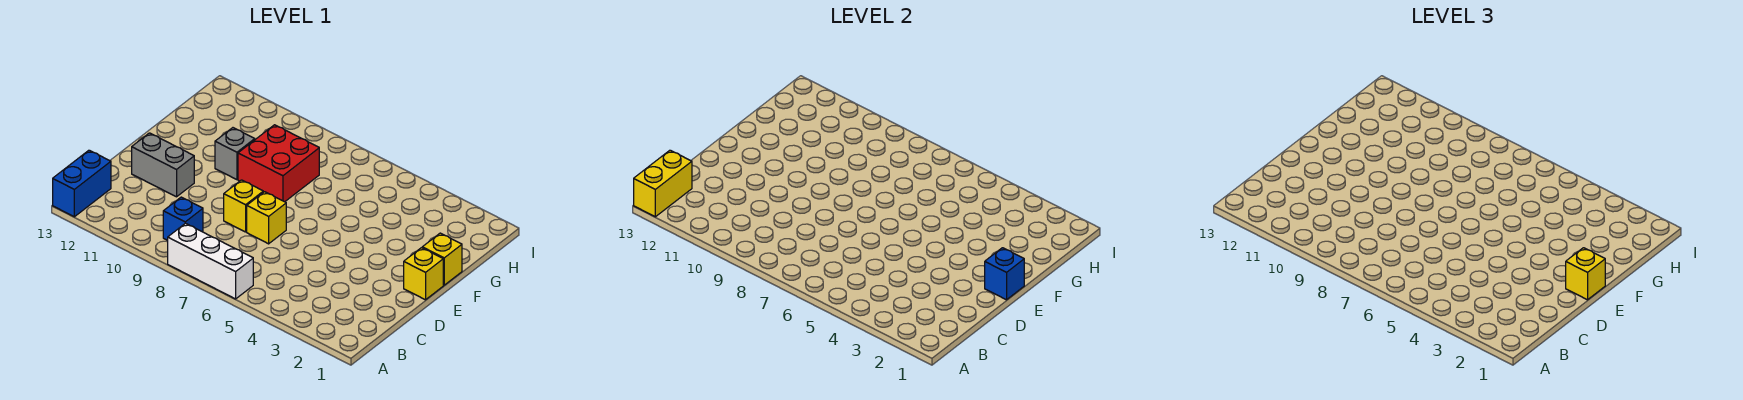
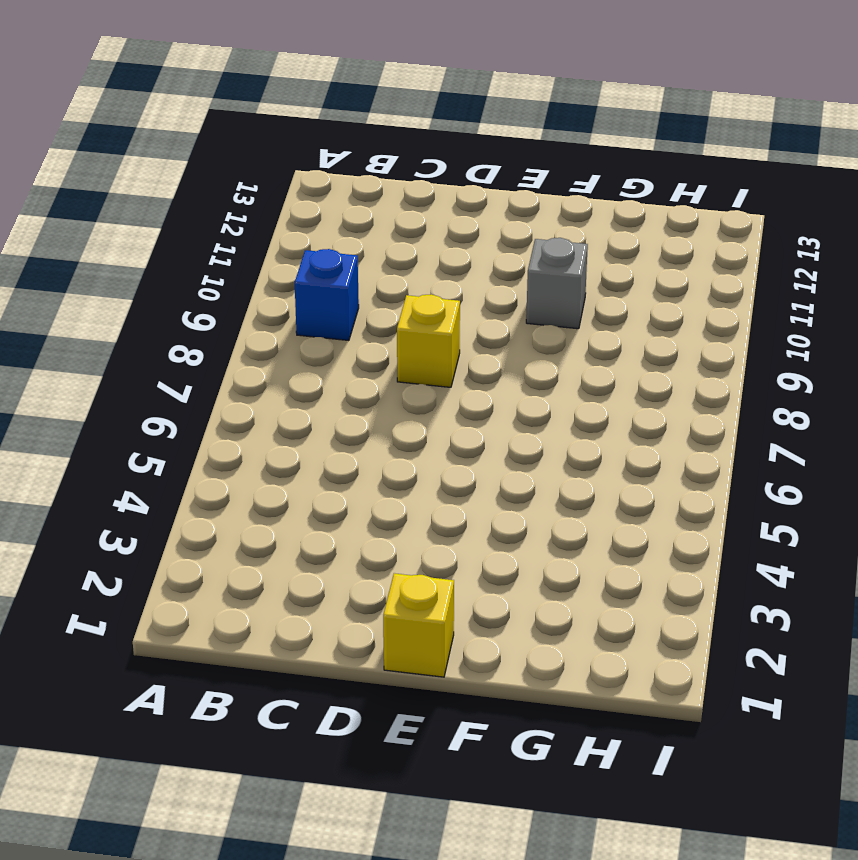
none -> white brick A6:A8 level 1
none -> blue brick A13:B13 level 1
none -> yellow brick D7 level 1

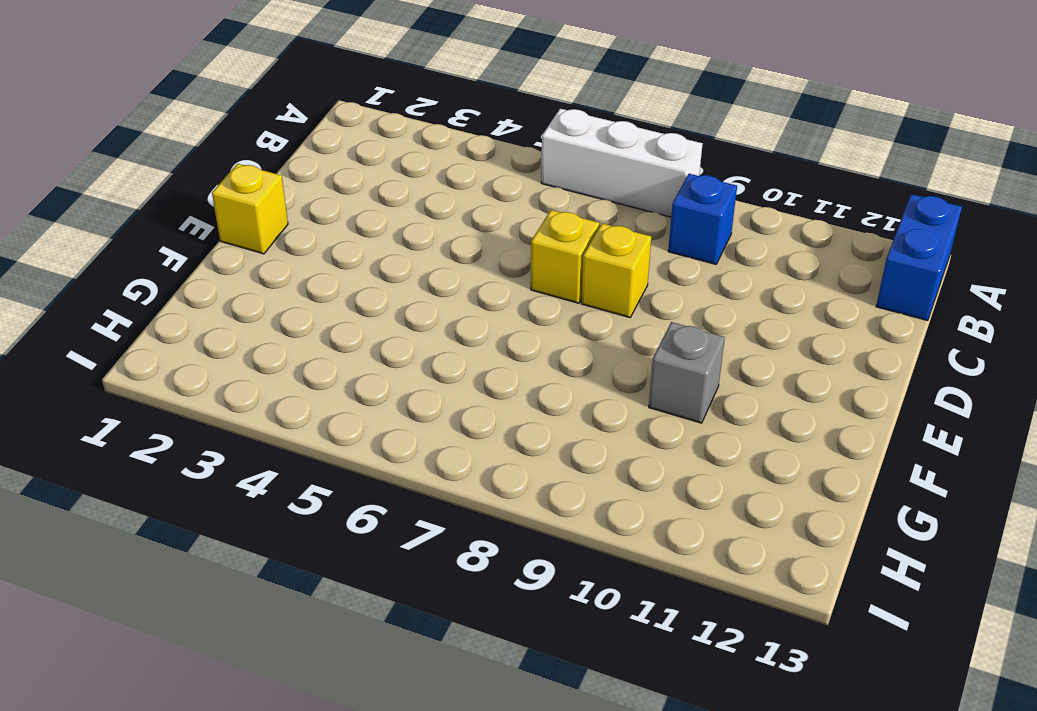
none -> grey brick D11:D12 level 1
none -> yellow brick F1 level 1
none -> red brick F8:G9 level 1

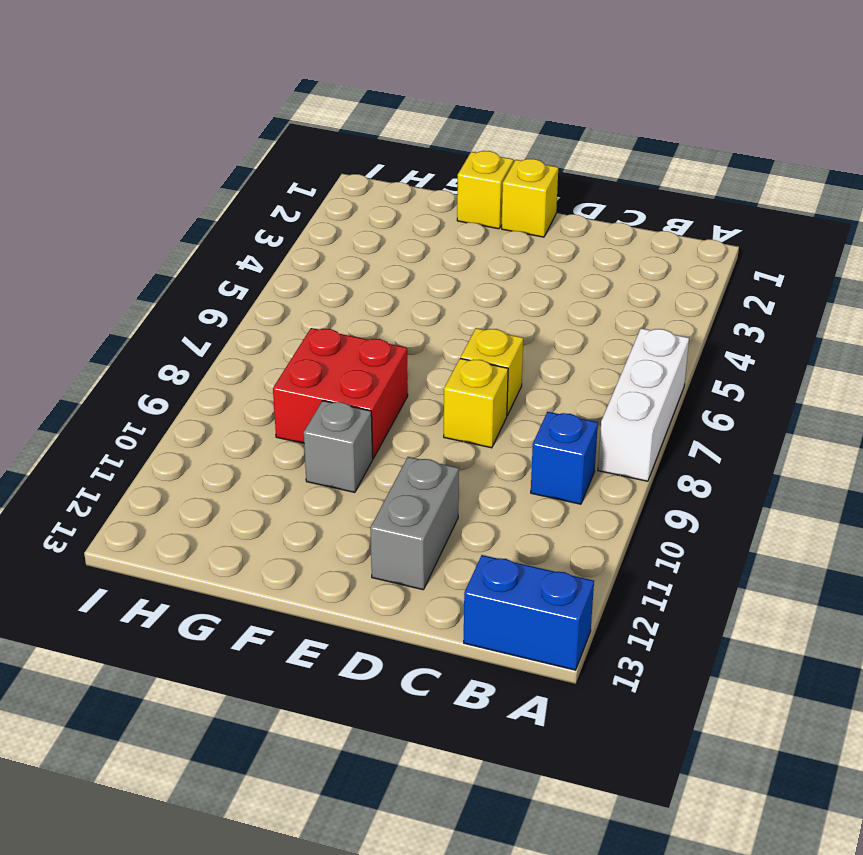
none -> yellow brick A13:B13 level 2
none -> blue brick E1 level 2
none -> yellow brick E1 level 3

